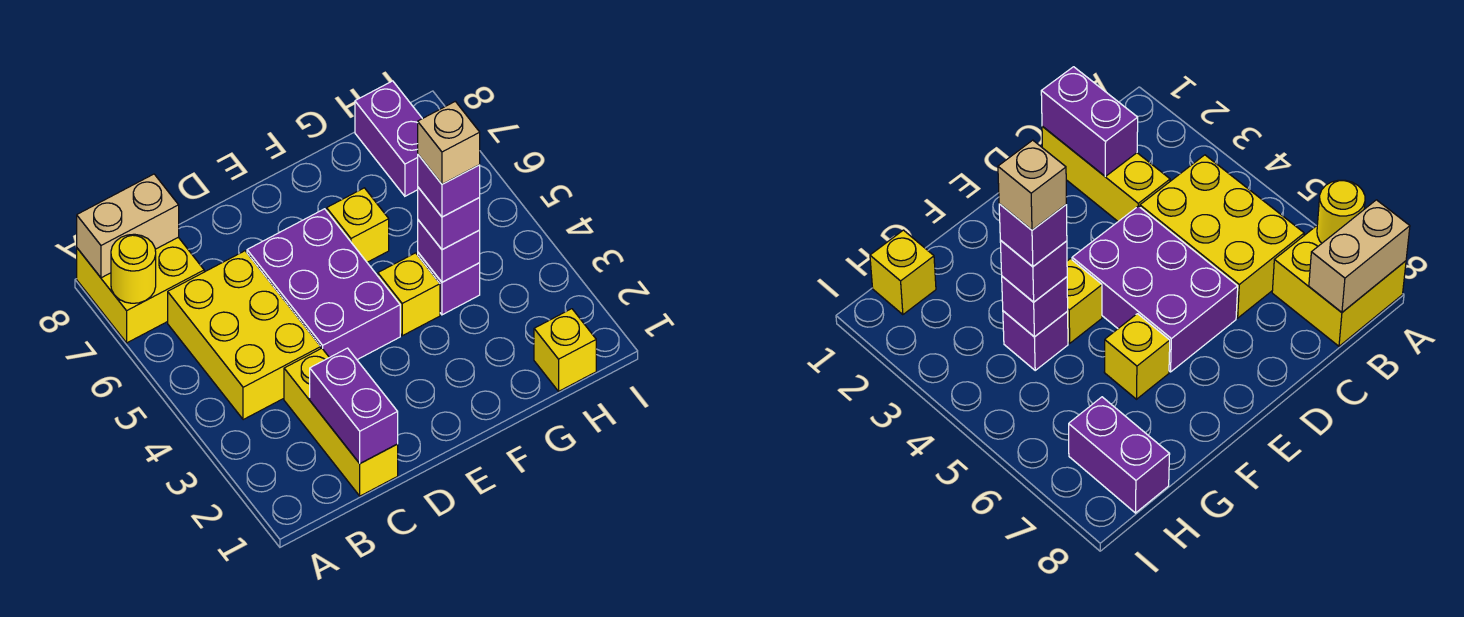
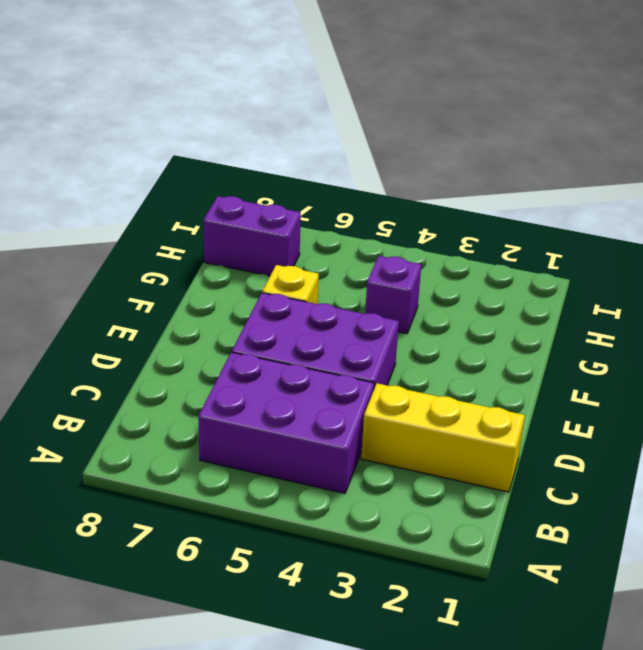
purple brick B4:C6 level 1 -> yellow brick B4:C6 level 1
none -> yellow brick A7:B8 level 1
none -> yellow brick F4 level 1
none -> yellow brick H1 level 1

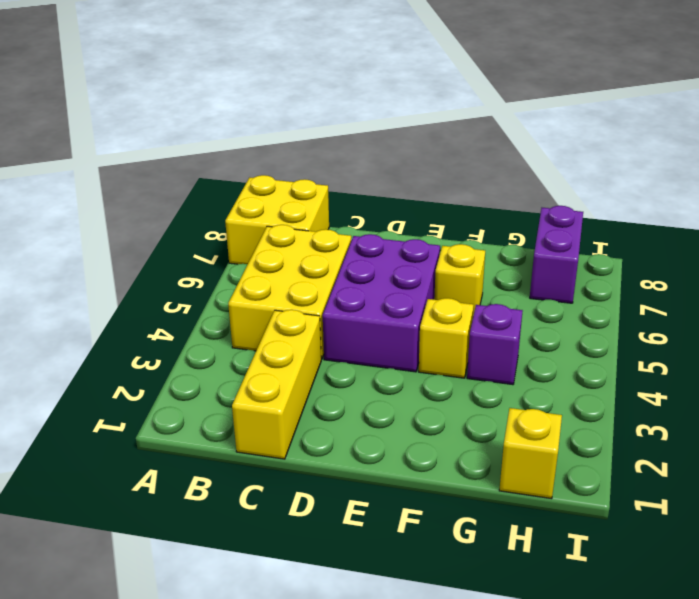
none -> yellow round brick A7 level 2
none -> tan brick A8:B8 level 2
none -> purple brick C1:C2 level 2

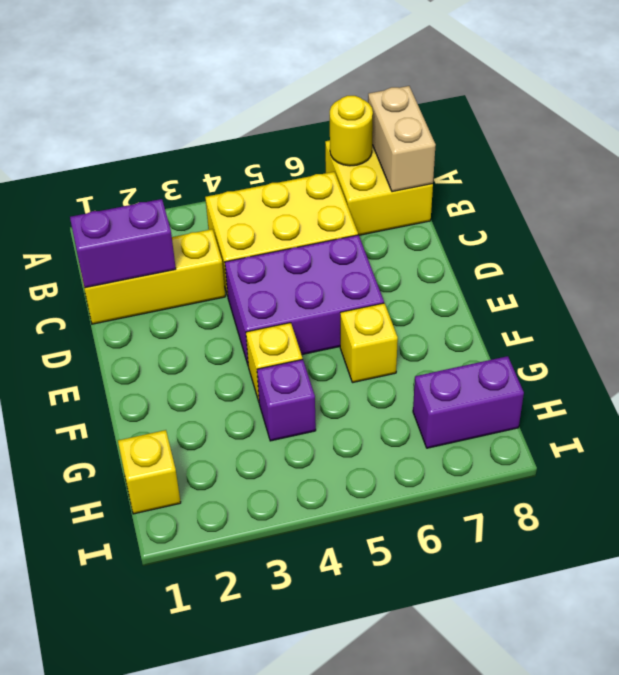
none -> purple brick G4 level 2
none -> purple brick G4 level 3
none -> purple brick G4 level 4

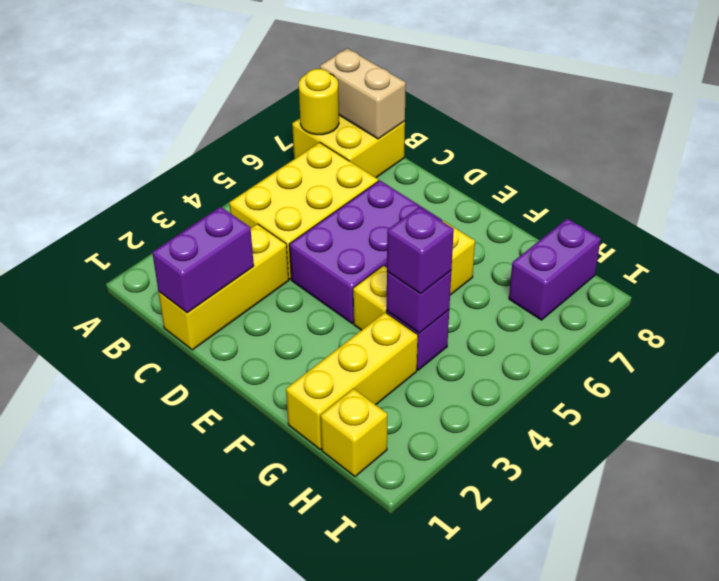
yellow brick G1:G3 level 1 -> none
none -> purple brick G4 level 4
none -> tan brick G4 level 5

